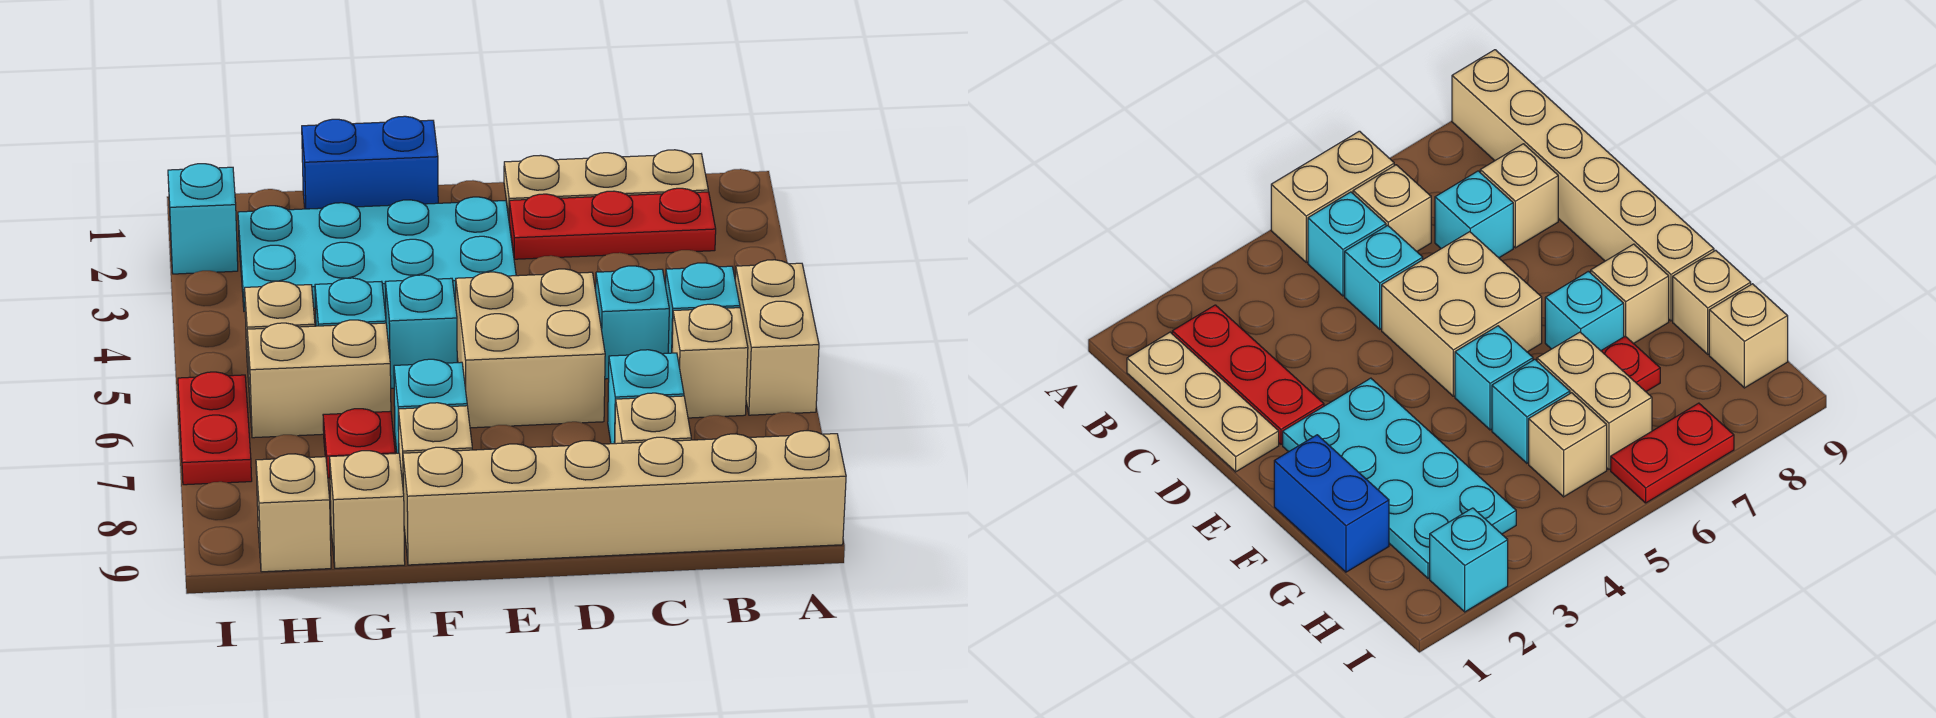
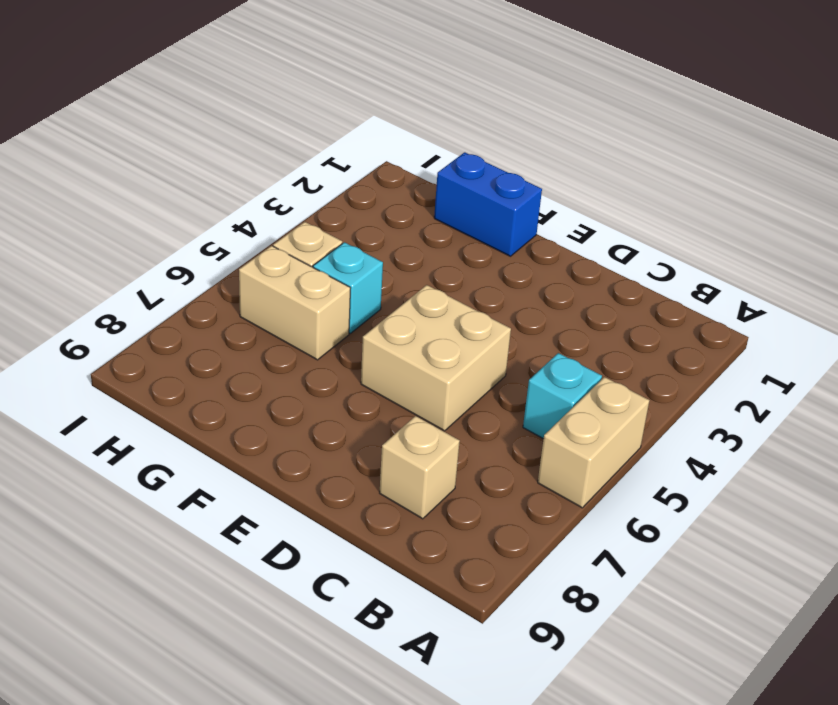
none -> tan brick A9:F9 level 1
none -> tan plate B1:D1 level 1
none -> red plate B2:D2 level 1

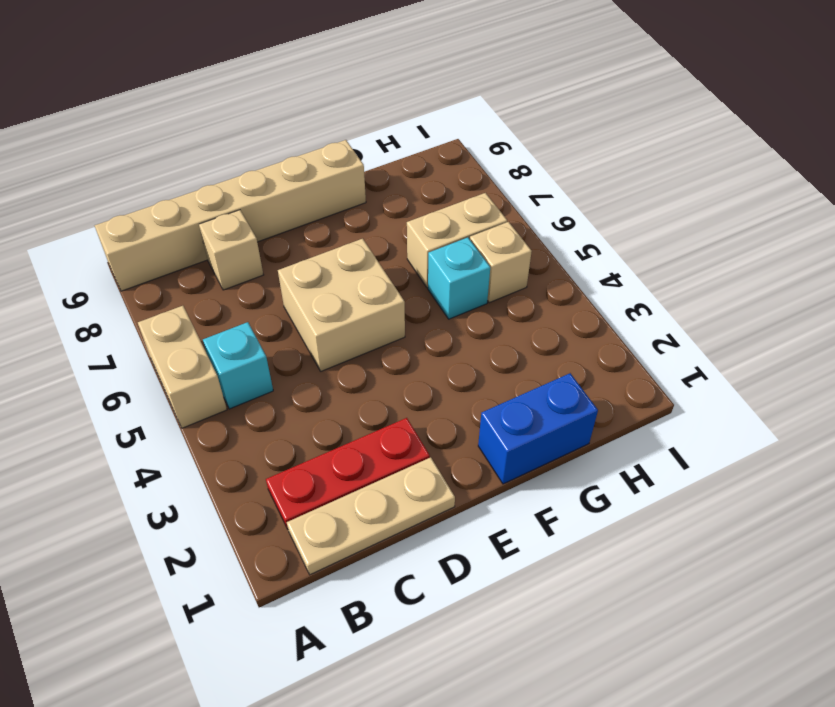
none -> tan brick B6 level 1
none -> cyan brick C5 level 1
none -> cyan brick C7 level 1

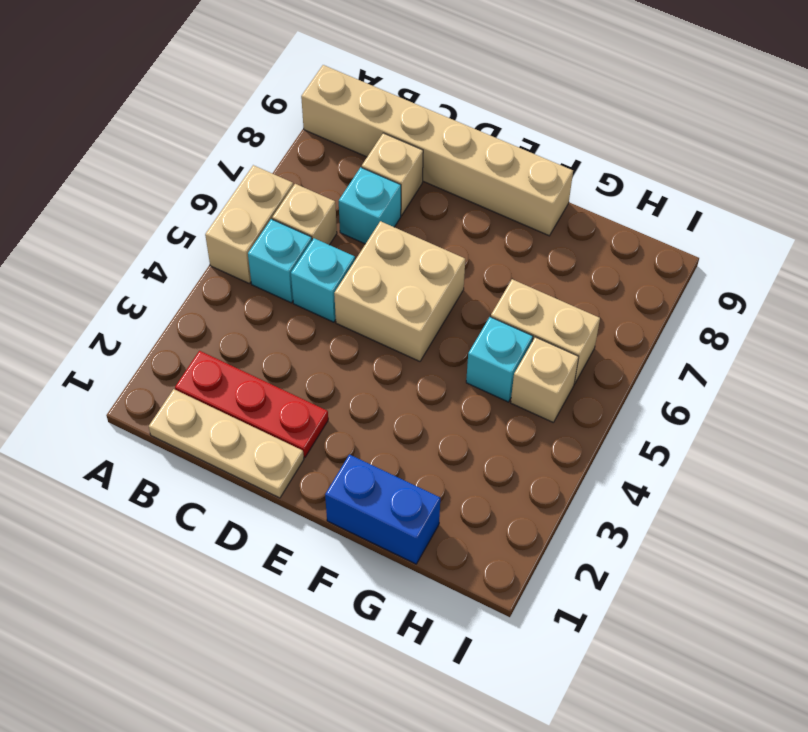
none -> cyan plate E2:H3 level 1
none -> cyan brick F5 level 1
none -> cyan brick F7 level 1

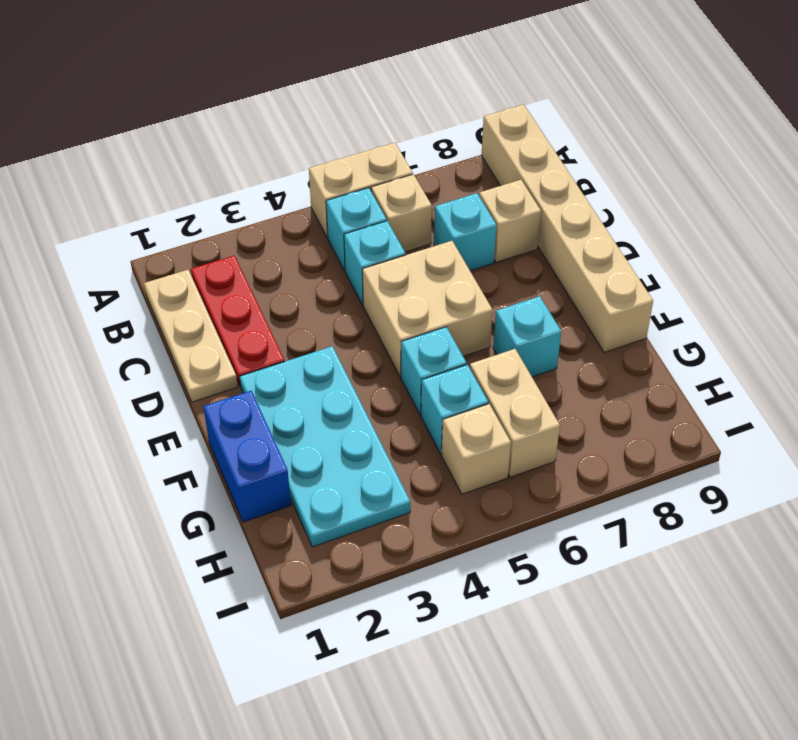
none -> tan brick F8 level 1
none -> red plate G7 level 1
none -> tan brick G9 level 1

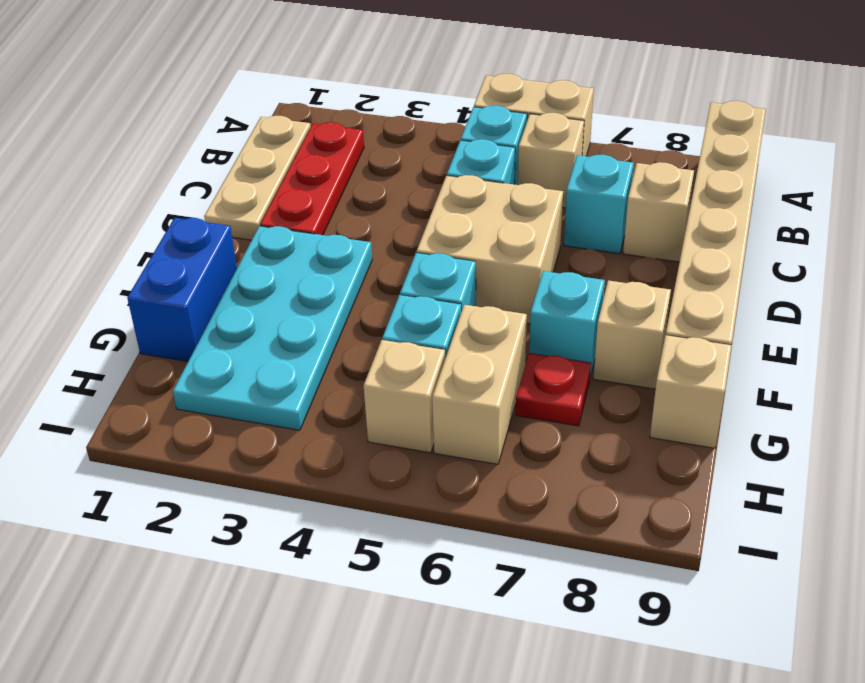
none -> tan brick H9 level 1
none -> cyan brick I2 level 1
none -> red plate I6:I7 level 1

